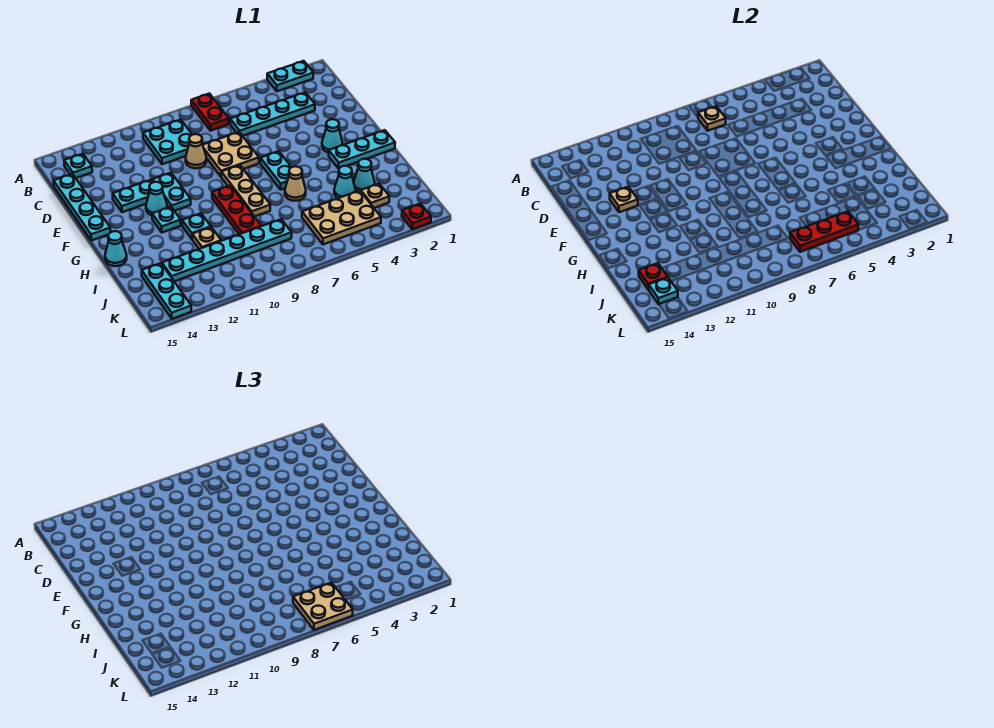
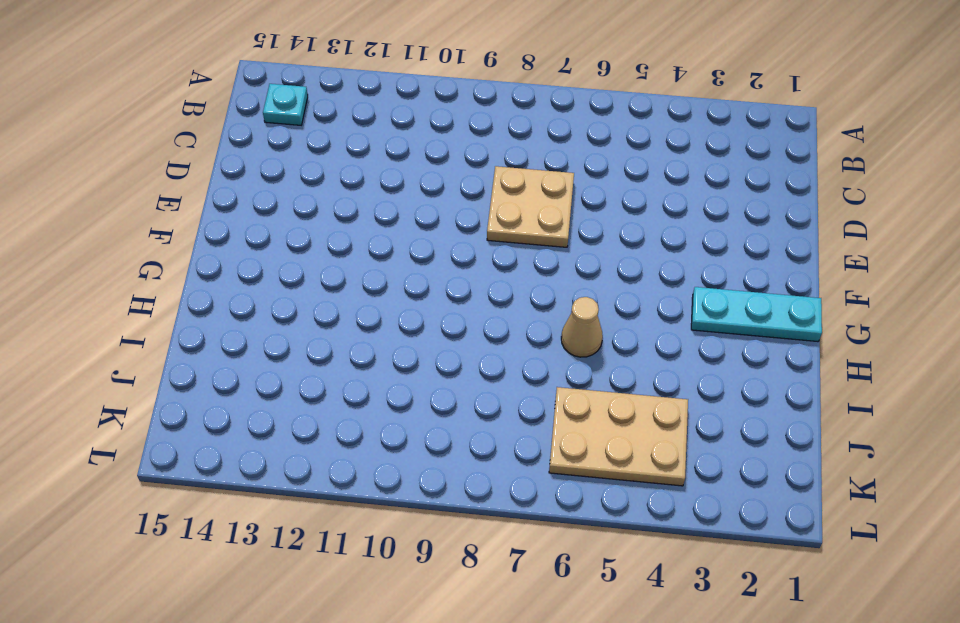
none -> cyan plate A2:A3 level 1
none -> red plate A7:B7 level 1
none -> cyan plate B9:C10 level 1
none -> cyan plate C3:C6 level 1

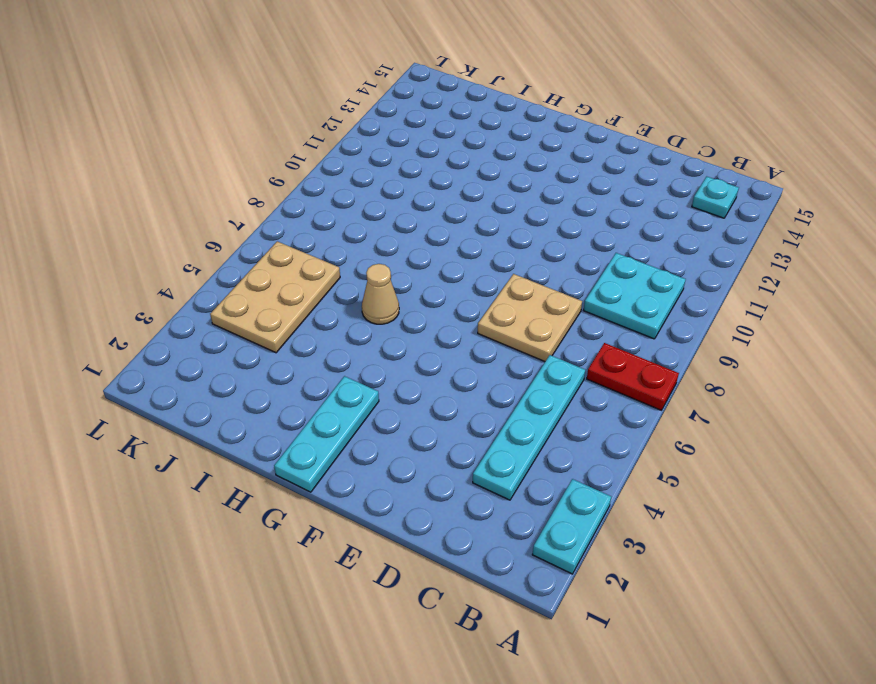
none -> cyan plate C15:F15 level 1
none -> tan cone D9 level 1
none -> cyan plate E11:F11 level 1
none -> cyan plate E12:E13 level 1

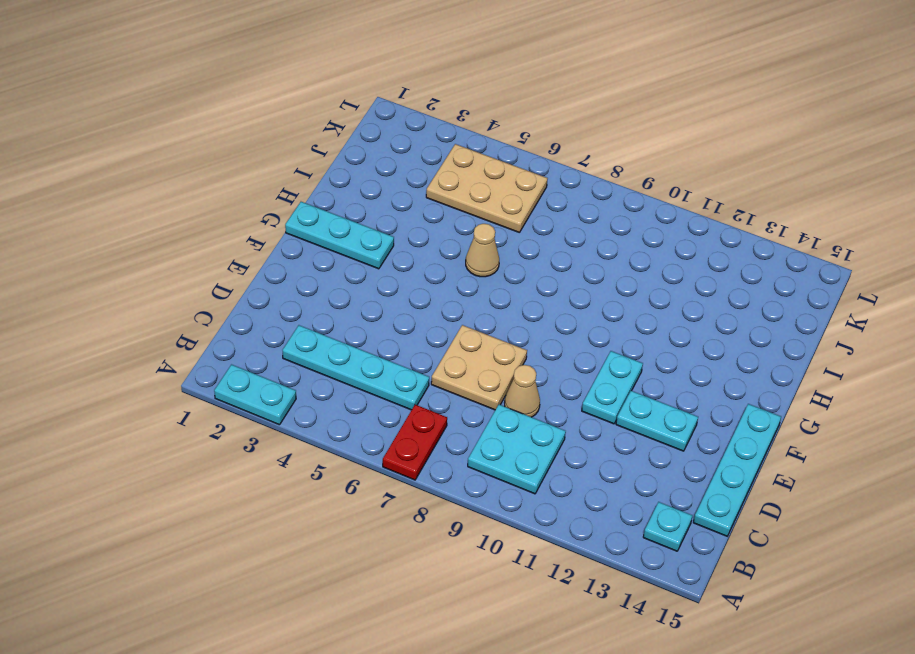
none -> cyan cone F3 level 1
none -> cyan plate F6:G6 level 1
none -> tan plate F8:H8 level 1
none -> cyan cone F12 level 1

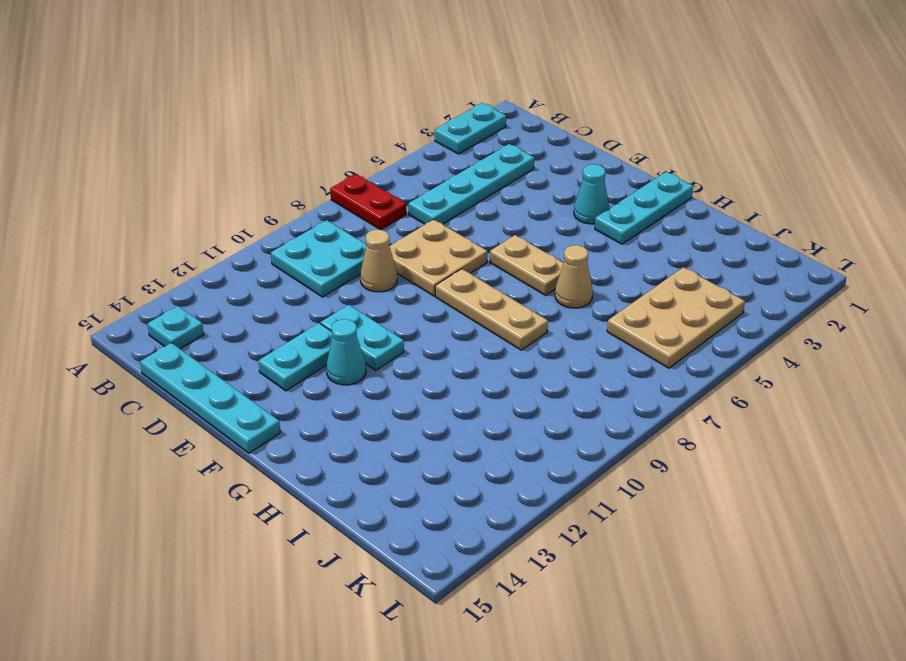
tan plate F6:G6 level 1 -> cyan plate F6:G6 level 1
none -> red plate G9:I9 level 1
none -> cyan plate G12 level 1
none -> cyan plate H11 level 1
none -> cyan cone H15 level 1

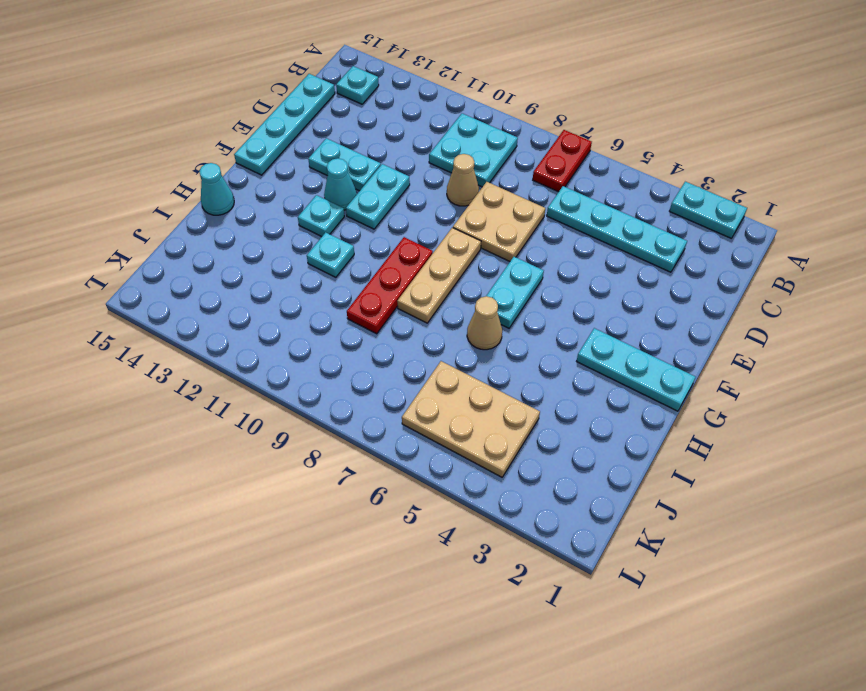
none -> cyan cone F3 level 1
none -> cyan cone I3 level 1
none -> cyan cone I4 level 1
none -> tan plate I11 level 1

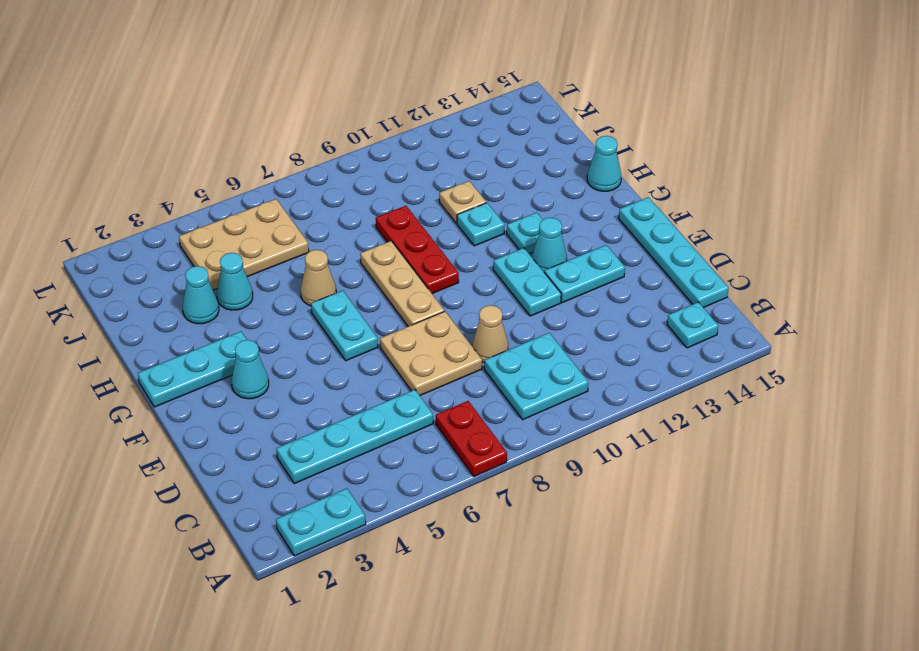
none -> tan plate J3 level 1
none -> cyan plate J8:J13 level 1
none -> cyan plate J14:L14 level 1
none -> red plate L2 level 1

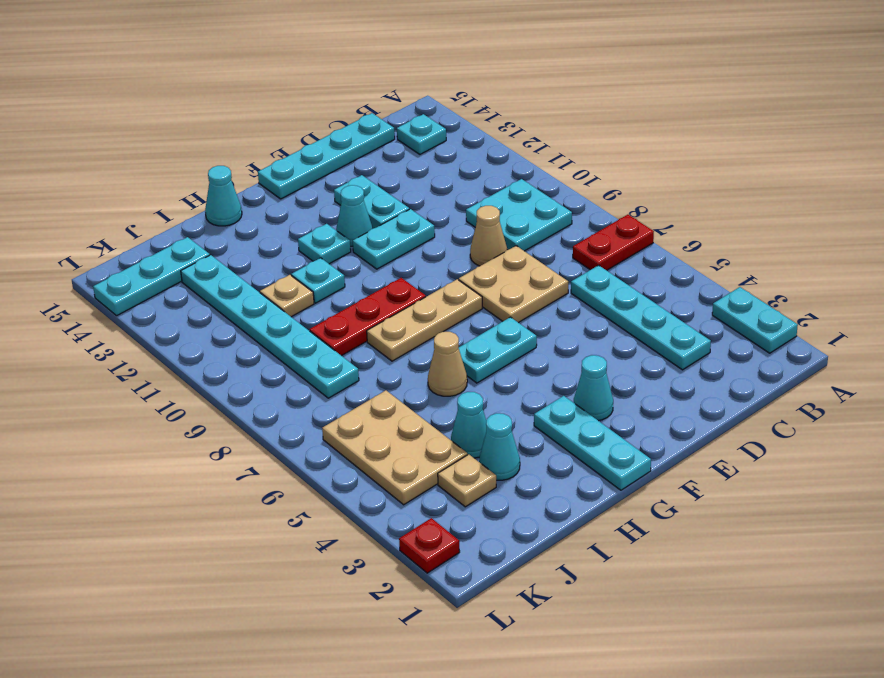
none -> tan plate B7 level 2
none -> tan plate E13 level 2
none -> red plate J14 level 2
none -> red plate K5:K7 level 2

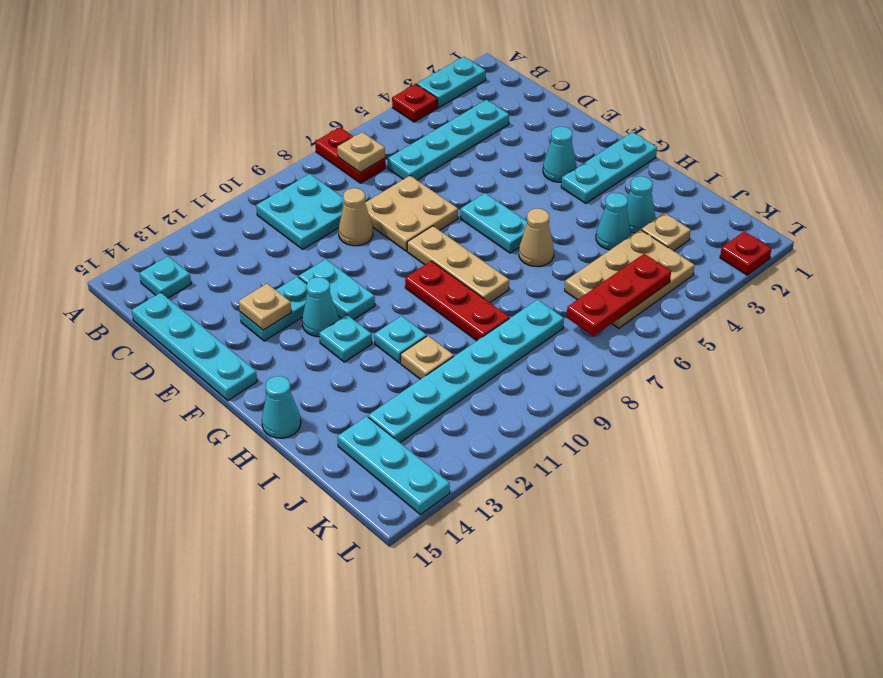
red plate A4 level 1 -> red plate J14 level 2
none -> cyan plate K14 level 2
none -> tan plate K6:L7 level 3

